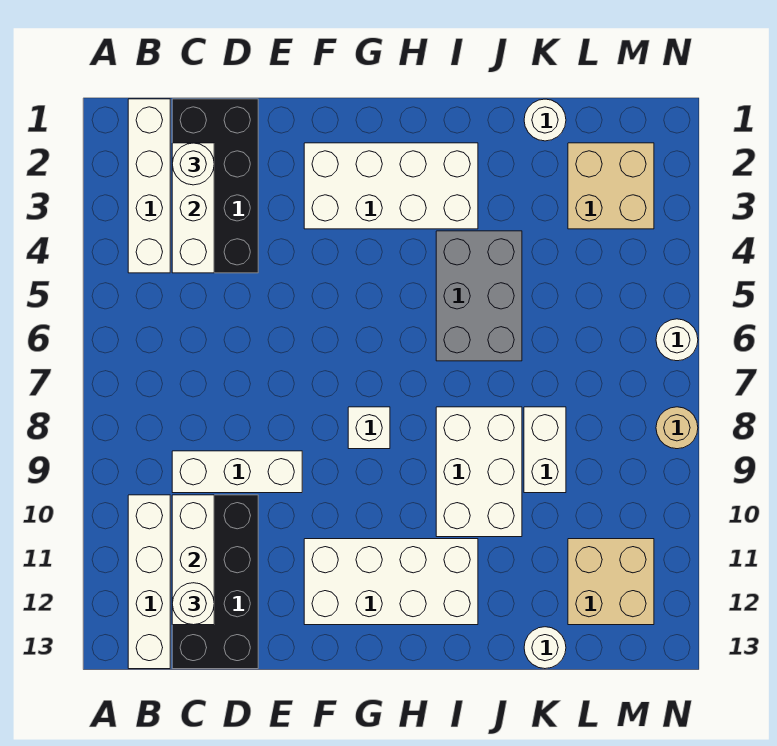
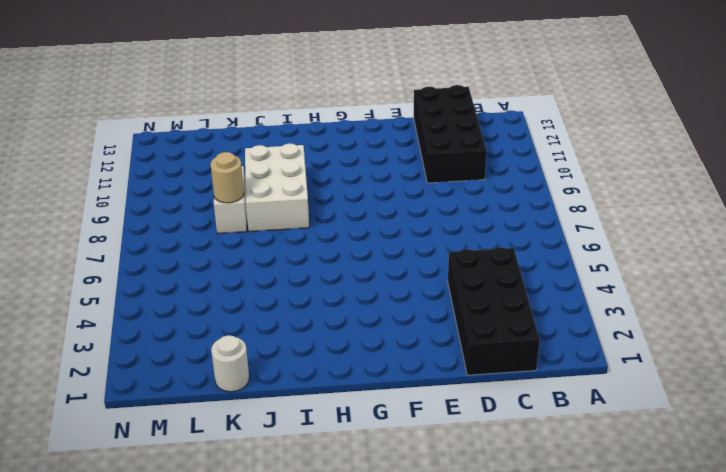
tan round brick K8 level 2 -> tan round brick N8 level 1
none -> white brick B1:B4 level 1
none -> white brick B10:B13 level 1
none -> white brick C9:E9 level 1

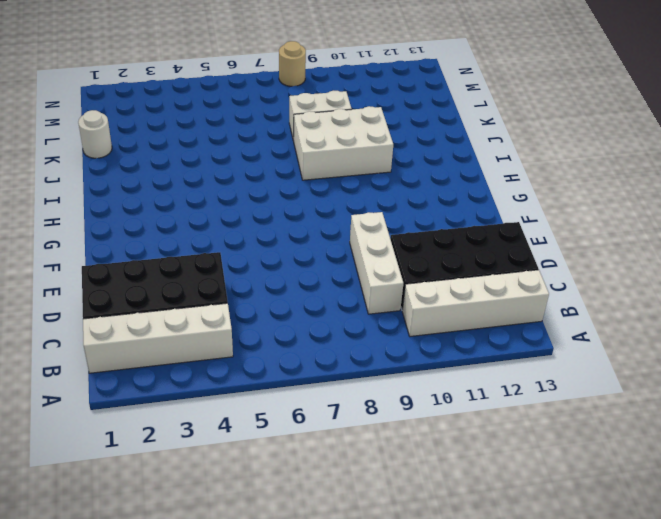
none -> white brick F2:I3 level 1
none -> white brick F11:I12 level 1
none -> white brick G8 level 1

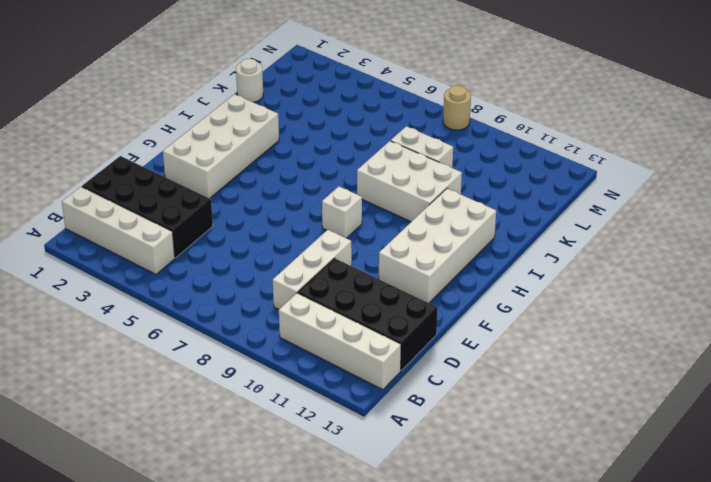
none -> grey brick I4:J6 level 1
none -> white round brick K13 level 1
none -> tan brick L2:M3 level 1

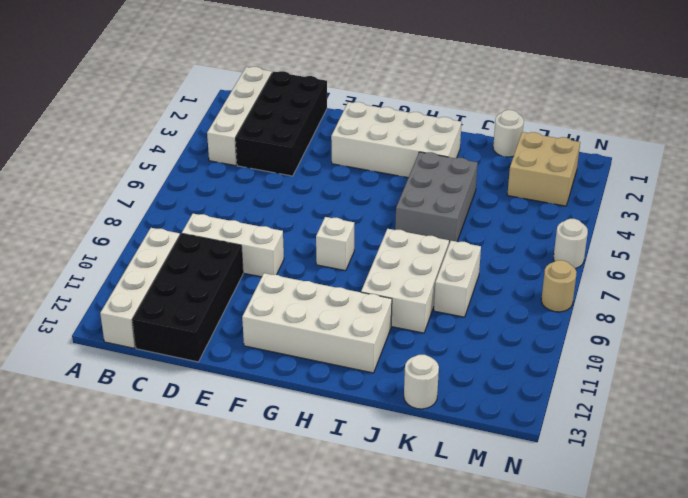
none -> tan brick L11:M12 level 1
none -> white brick C2:C4 level 2
none -> white brick C10:C12 level 2

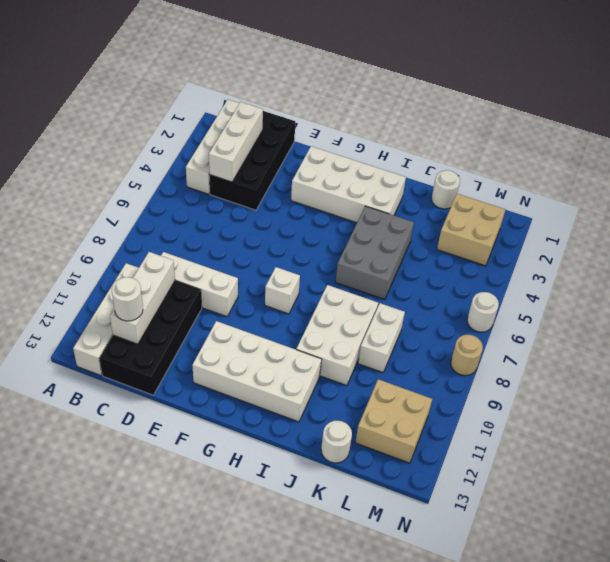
none -> white round brick C2 level 3

